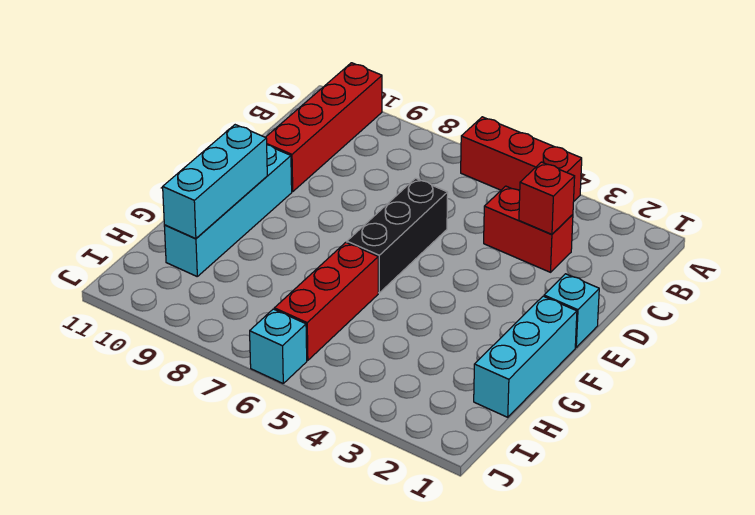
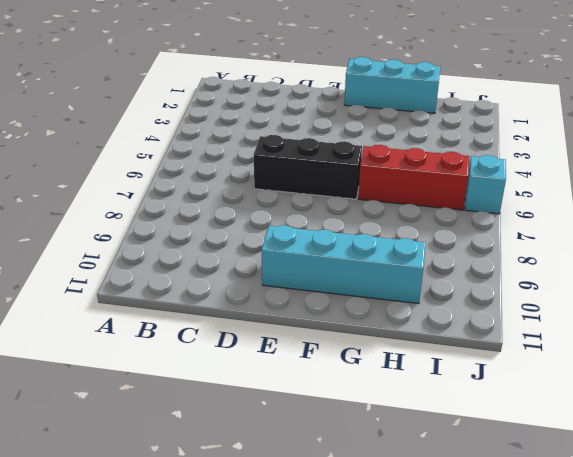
none -> red brick A4:A6 level 1
none -> red brick A10:D10 level 1

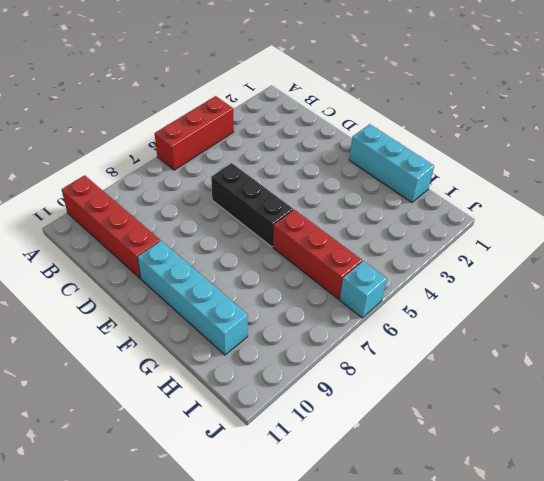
none -> red brick C3:C4 level 1
none -> cyan brick E1 level 1

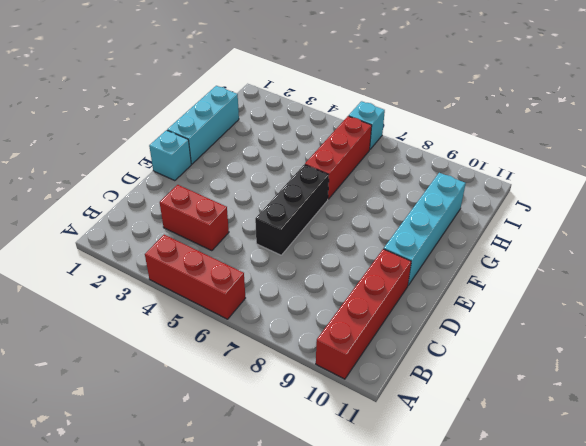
none -> red brick C3 level 2
none -> cyan brick F10:H10 level 2

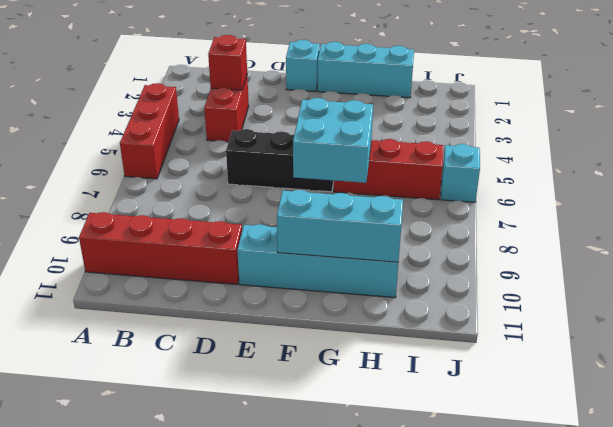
cyan brick F6:G7 level 2 -> none

